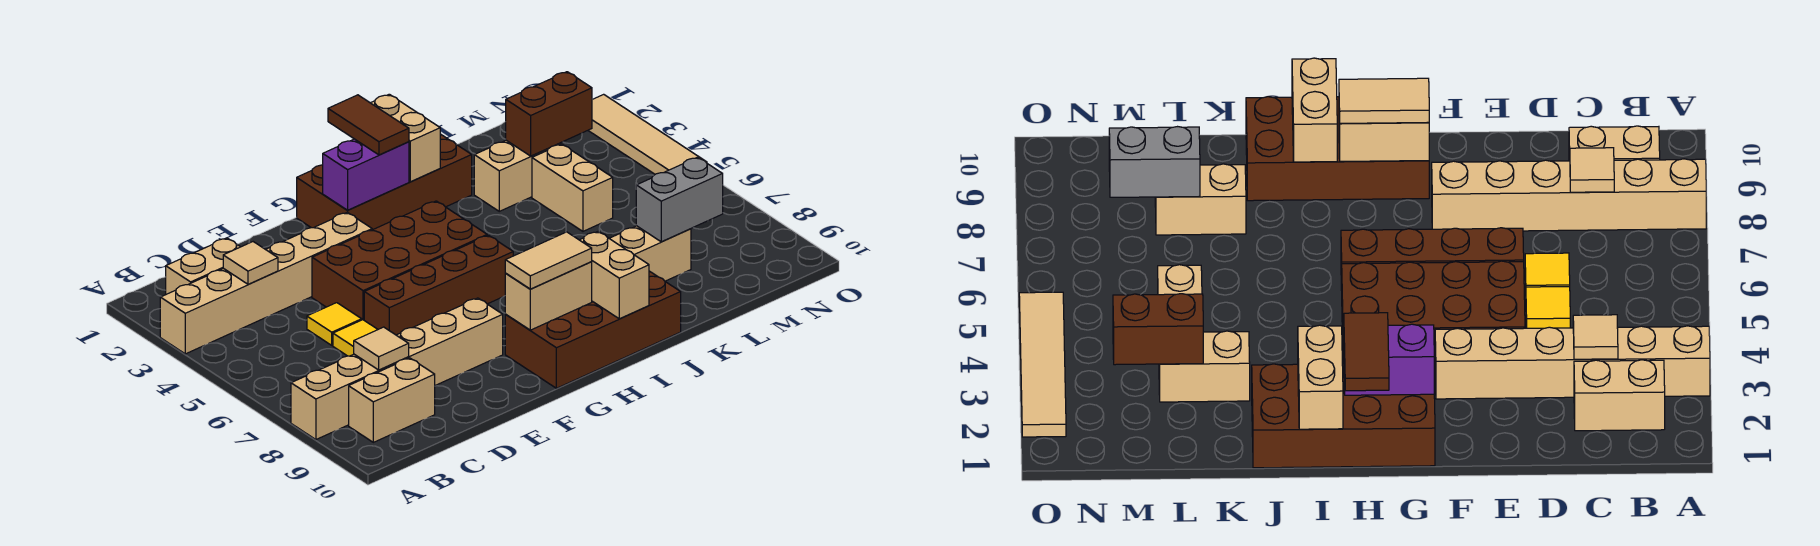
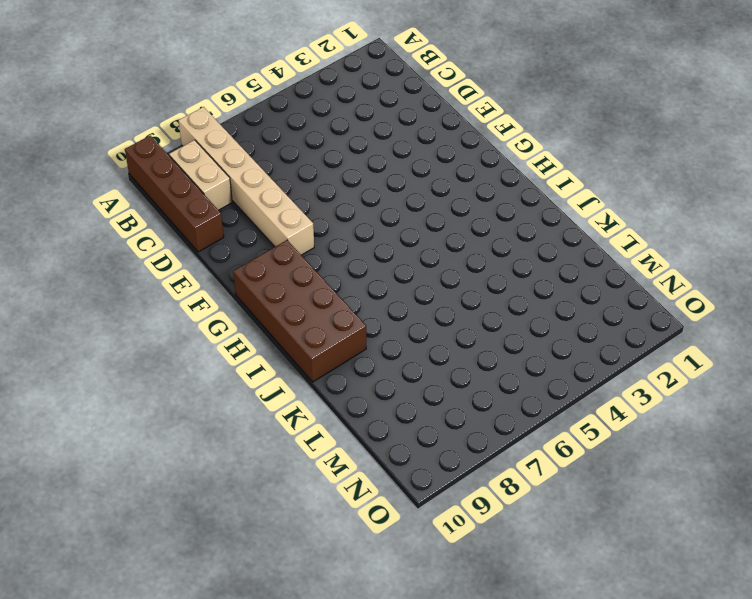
brown brick A10:D10 level 1 -> brown brick E6:H6 level 1
none -> tan brick A3:F3 level 1
none -> tan brick B2:C2 level 1
none -> yellow tile D5 level 1

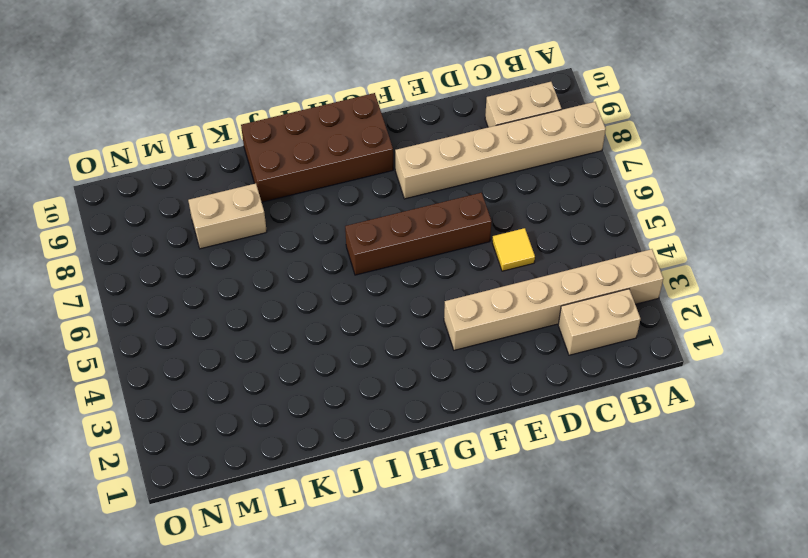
none -> yellow tile D6 level 1
none -> brown brick E4:H5 level 1
none -> brown brick G1:J2 level 1

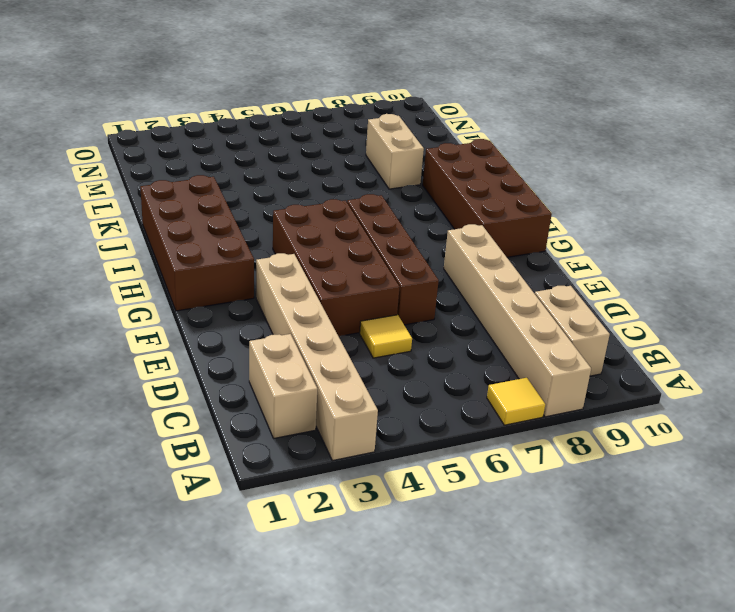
yellow tile A7 level 1 -> yellow tile D6 level 1
none -> tan brick K3:L3 level 1
none -> tan brick L4:L5 level 1
none -> tan tile O2:O5 level 1

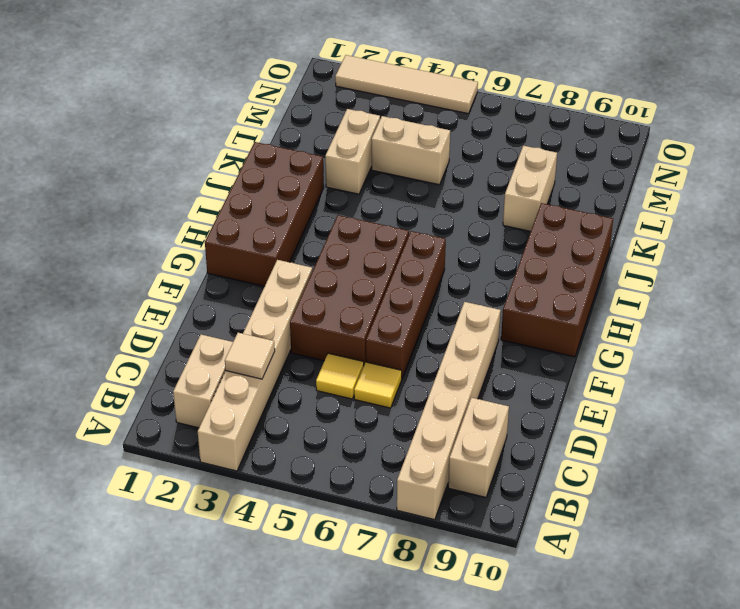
none -> tan tile C8 level 2
none -> purple brick G2:H2 level 2
none -> tan brick G9:H9 level 2

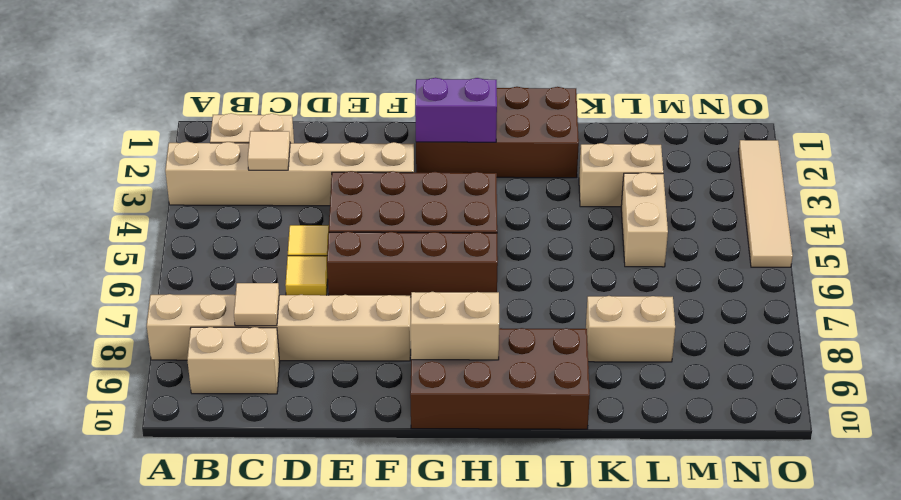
none -> tan brick I1:I2 level 2
none -> tan brick I9:I10 level 2
none -> brown brick L3:M3 level 2

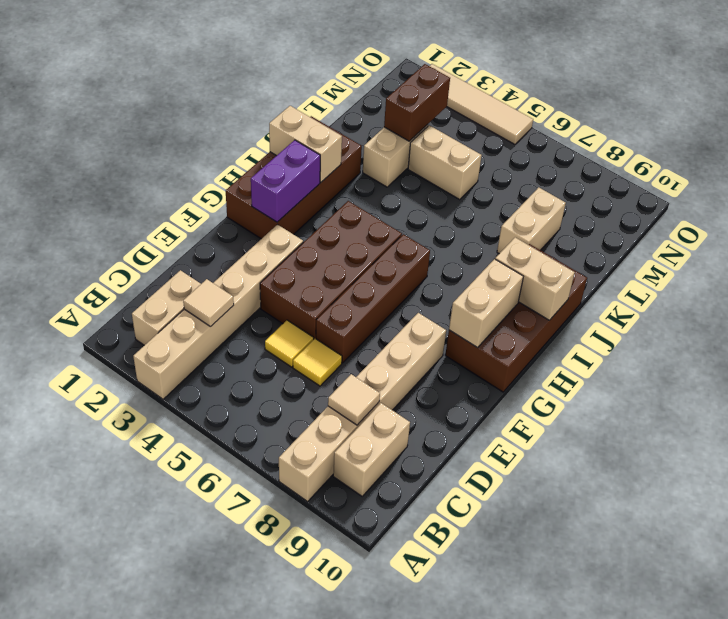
none -> grey brick L8:M8 level 2
none -> tan tile G9:H9 level 3
none -> brown tile H1:H2 level 3

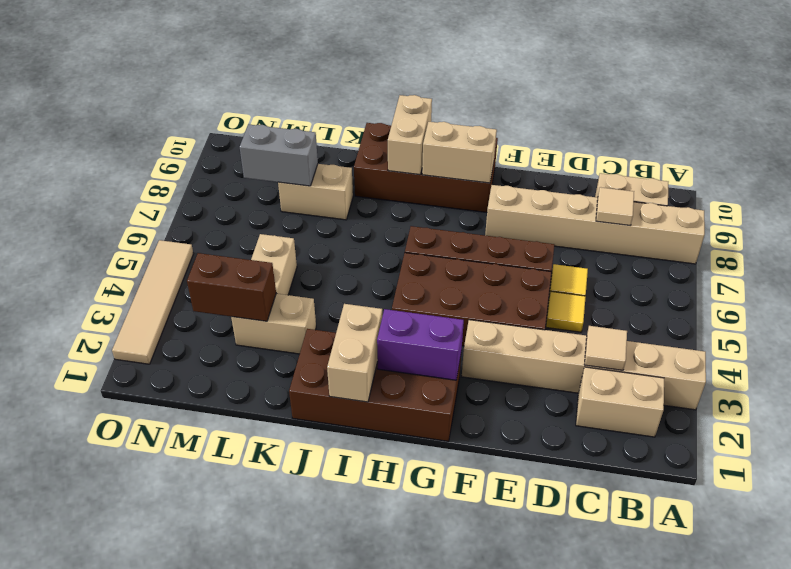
none -> tan tile G9:H9 level 3
none -> brown tile H1:H2 level 3

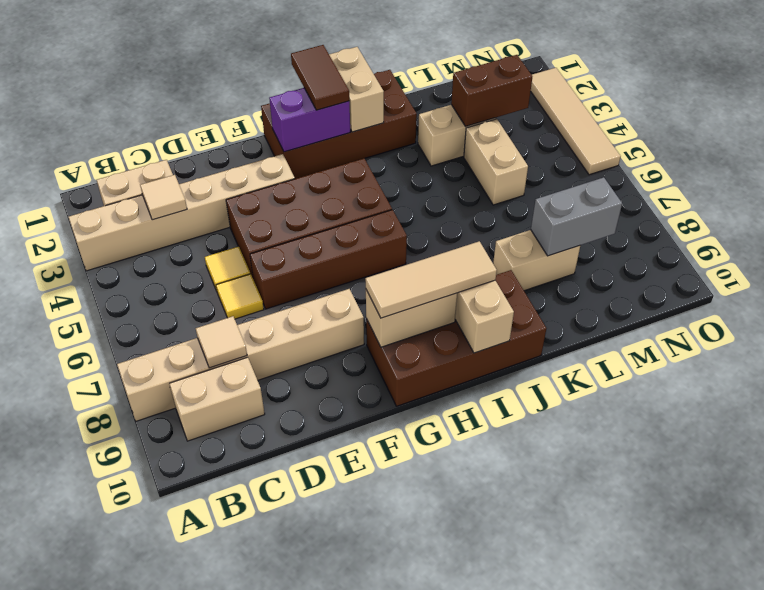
tan tile G9:I9 level 3 -> tan tile G9:H9 level 3

